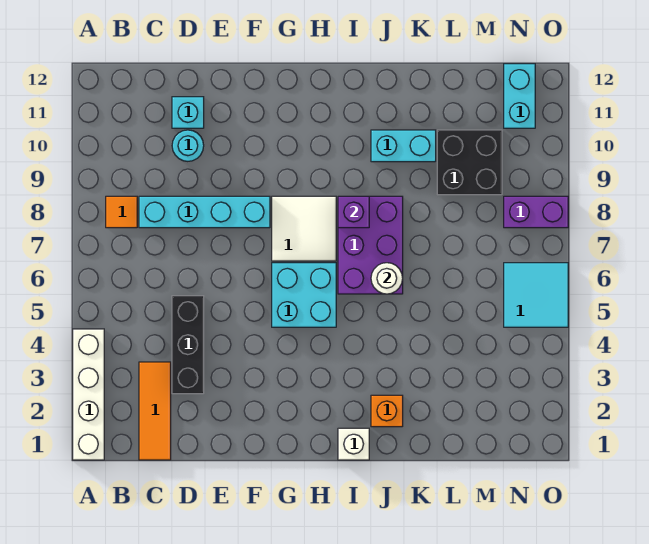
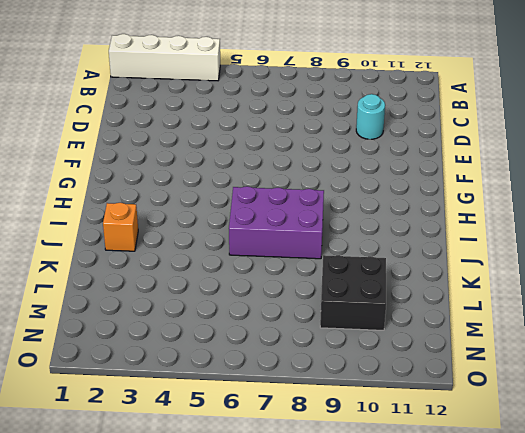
none -> orange tile B8 level 1
none -> orange tile C1:C3 level 1
none -> cyan brick C8:F8 level 1

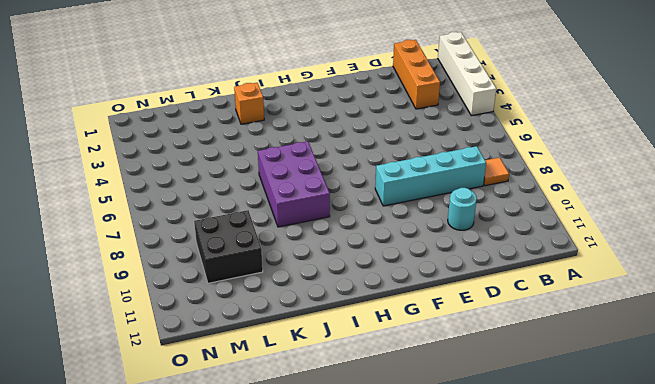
orange brick C1:C3 level 1 -> orange tile C1:C3 level 1
none -> black brick D3:D5 level 1
none -> cyan brick D11 level 1
none -> cyan brick G5:H6 level 1

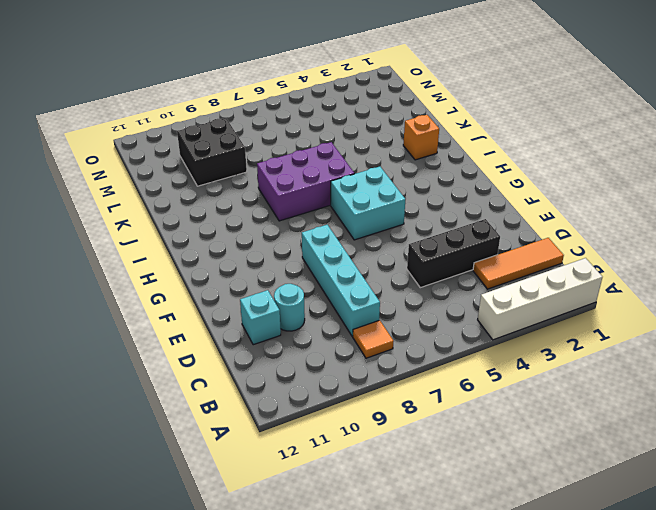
none -> white tile G7:H8 level 1
none -> white brick I1 level 1
none -> cyan brick J10:K10 level 1

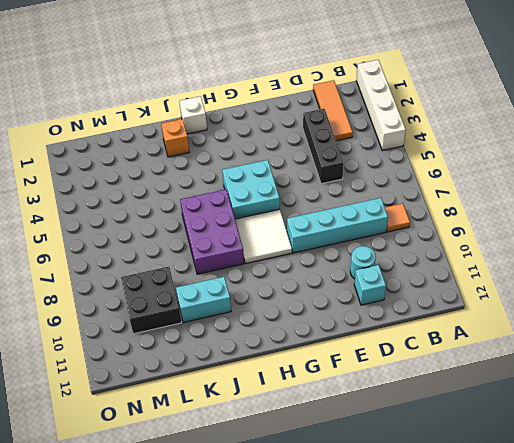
none -> cyan tile N5:O6 level 1
none -> purple brick N8:O8 level 1
none -> cyan brick N11:N12 level 1

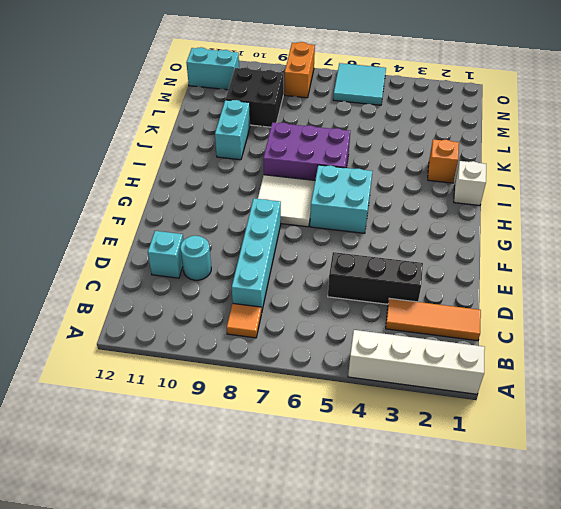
orange brick N8:O8 level 1 -> purple brick N8:O8 level 1
none -> purple brick I8 level 2
none -> white round brick J6 level 2

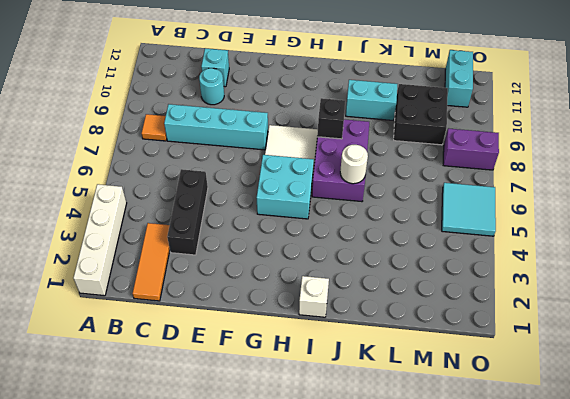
black brick I8 level 2 -> purple brick I8 level 2
none -> orange brick J2 level 1

